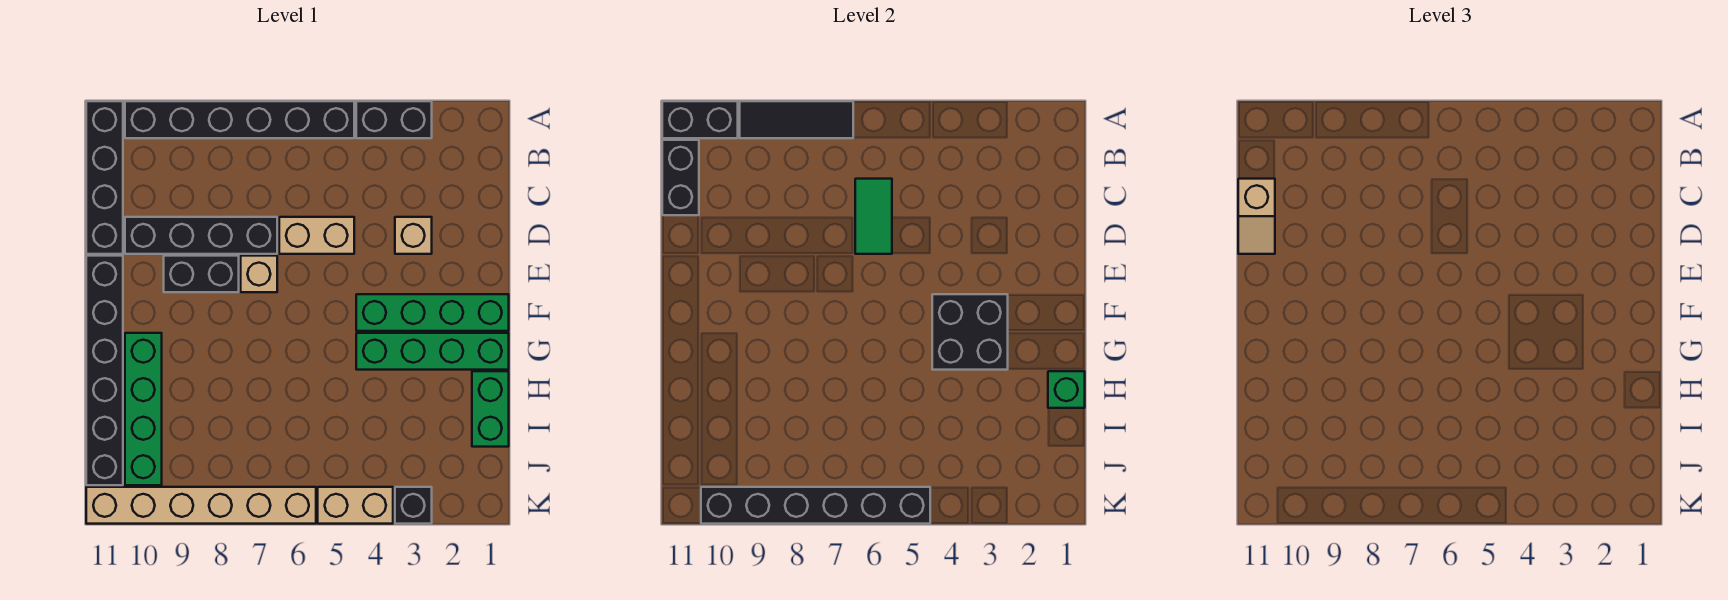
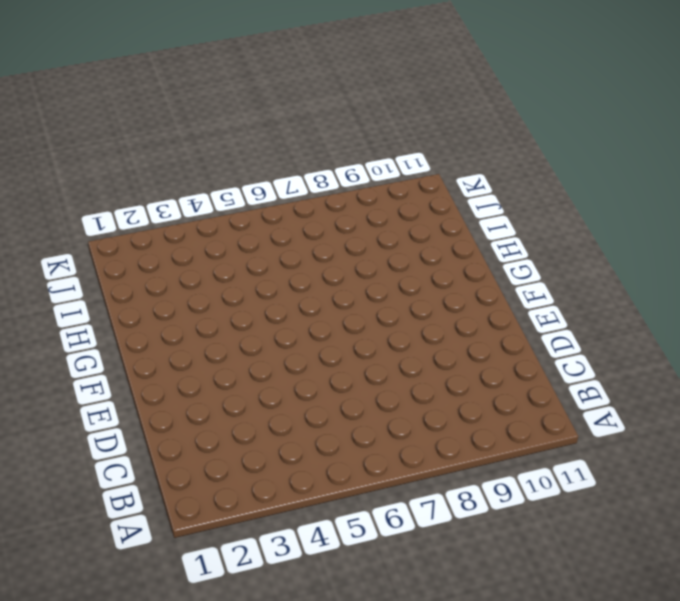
none -> black brick A3:A4 level 1
none -> black brick A5:A10 level 1
none -> black brick A11:D11 level 1

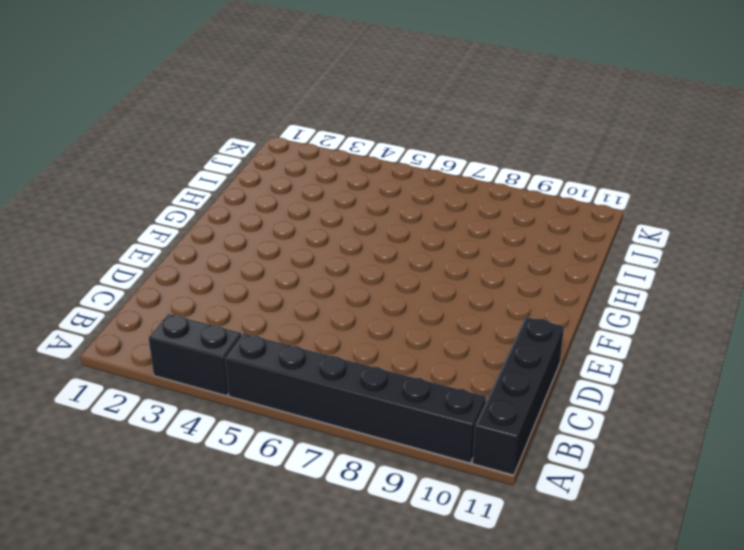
none -> tan brick D3 level 1
none -> tan brick D5:D6 level 1
none -> black brick D7:D10 level 1

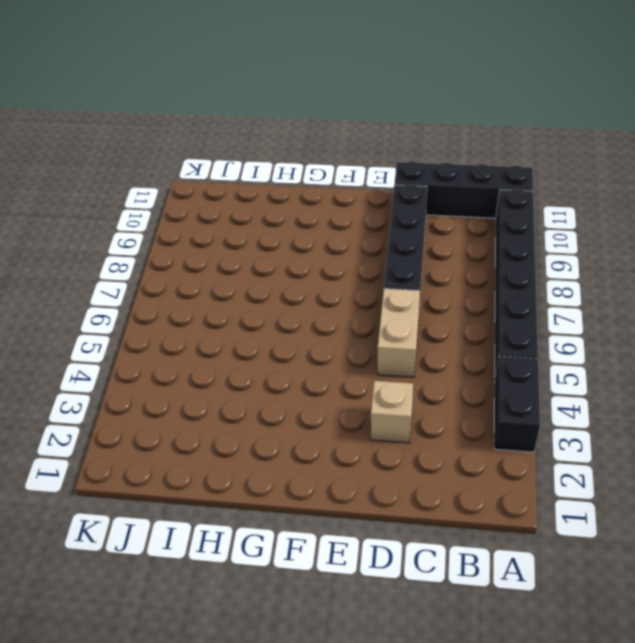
none -> tan brick E7 level 1
none -> black brick E8:E9 level 1
none -> black brick E11:J11 level 1

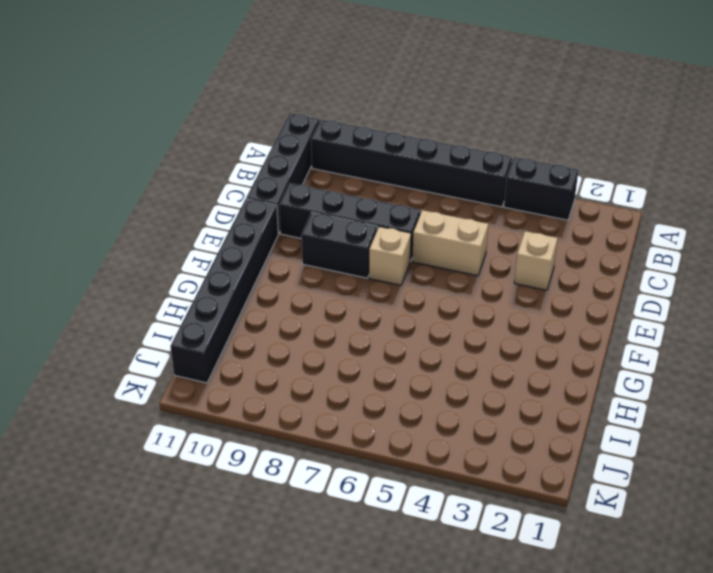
none -> green brick F1:F4 level 1
none -> green brick G1:G4 level 1
none -> green brick G10:J10 level 1

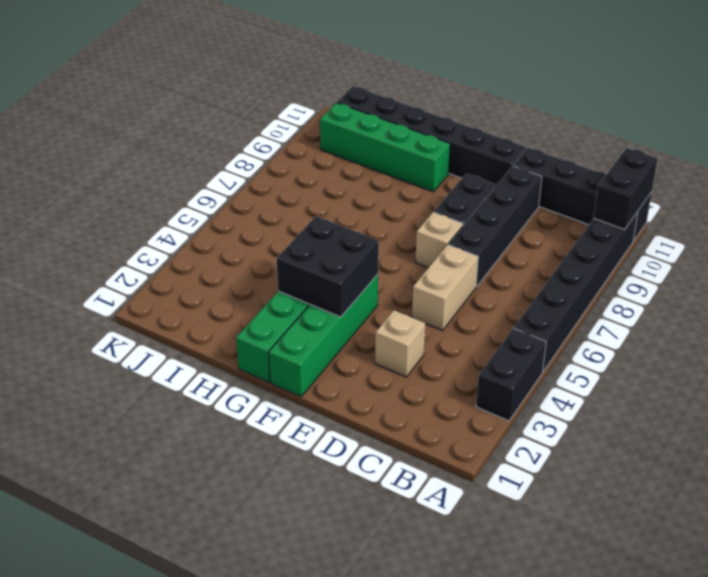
none -> green brick H1:I1 level 1
none -> black brick K3 level 1
none -> tan brick K4:K5 level 1

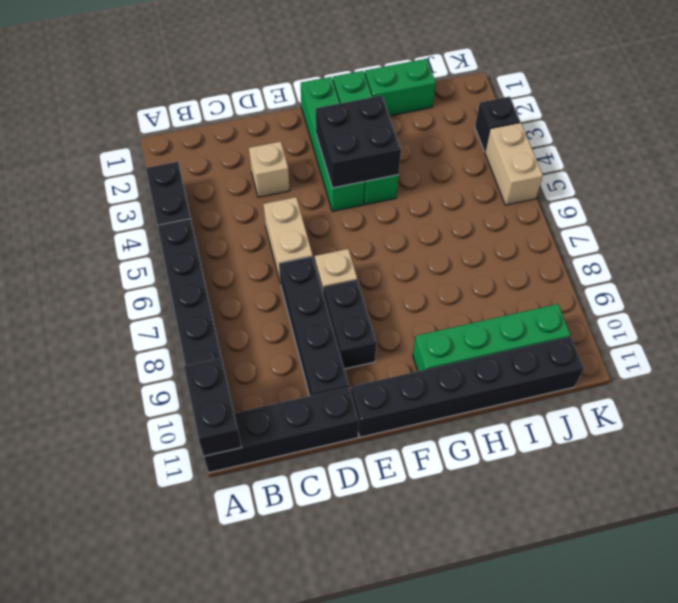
none -> tan brick K6:K11 level 1
none -> black tile A7:A9 level 2
none -> black brick B11:C11 level 2

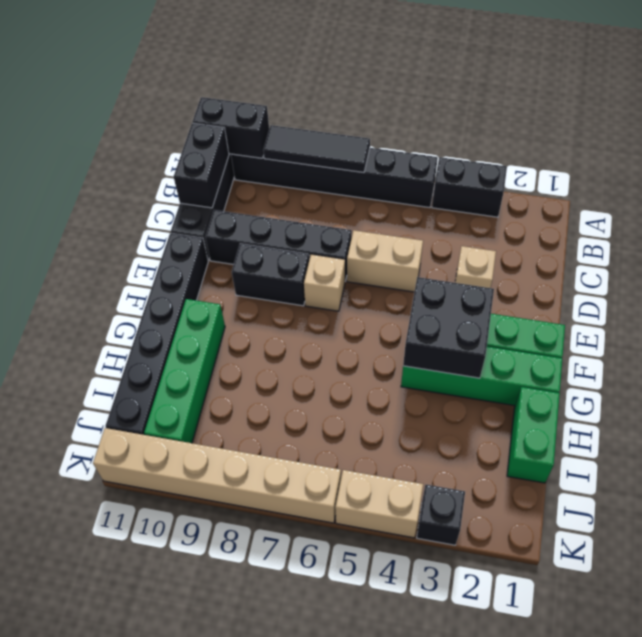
none -> green tile C6:D6 level 2
none -> green brick H1 level 2
none -> black brick K5:K10 level 2

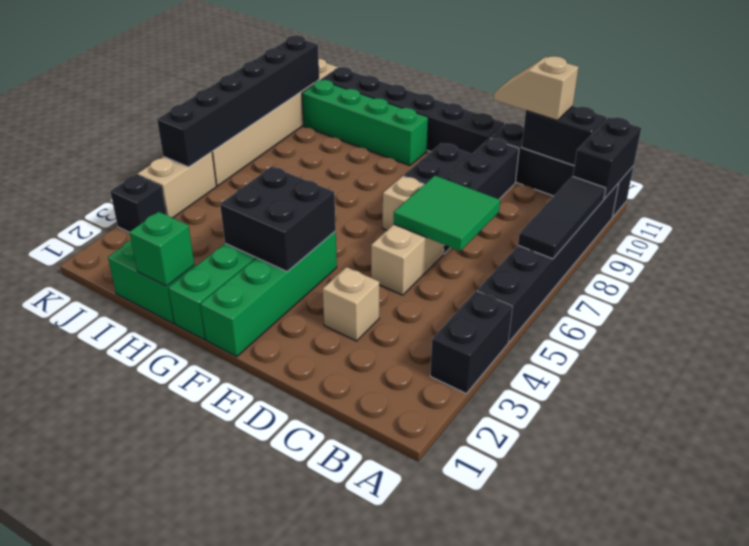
green tile C6:D7 level 2 -> green tile C6:D6 level 2

